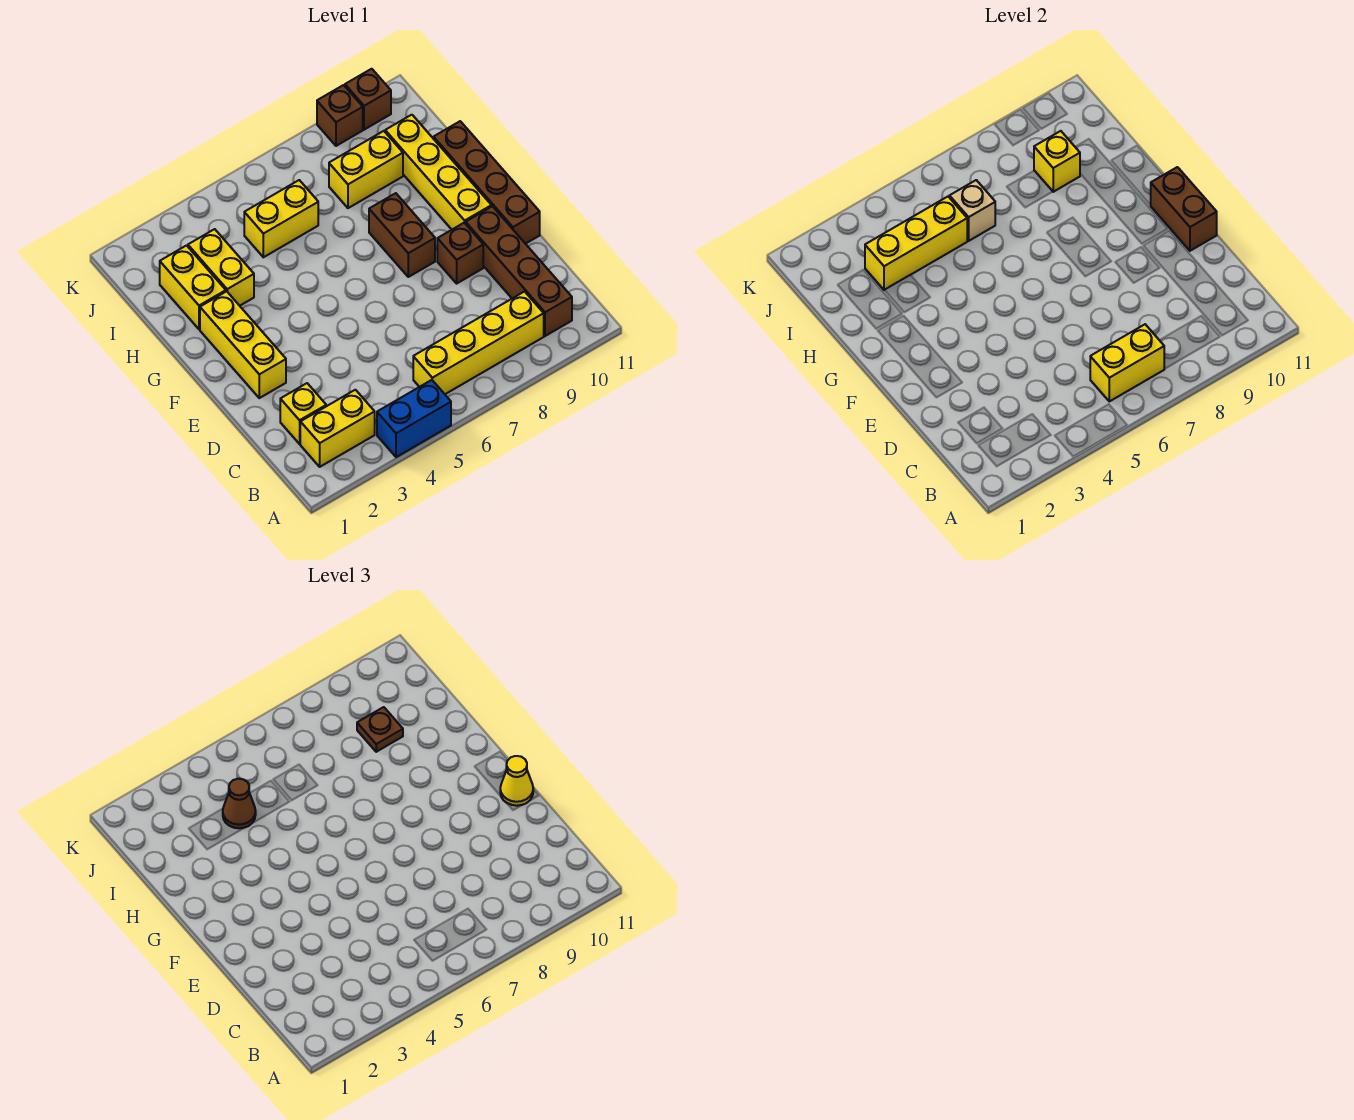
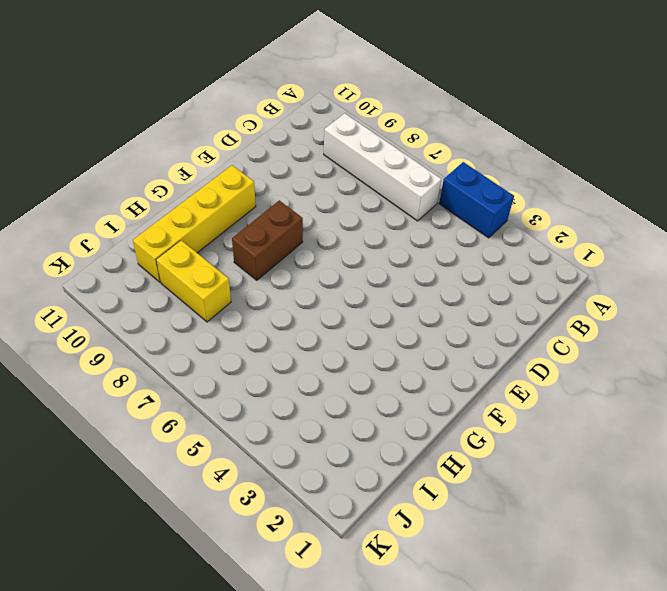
white brick B6:B9 level 1 -> yellow brick B6:B9 level 1
none -> yellow brick B2:B3 level 1
none -> brown brick B10:E10 level 1
none -> yellow brick C2 level 1

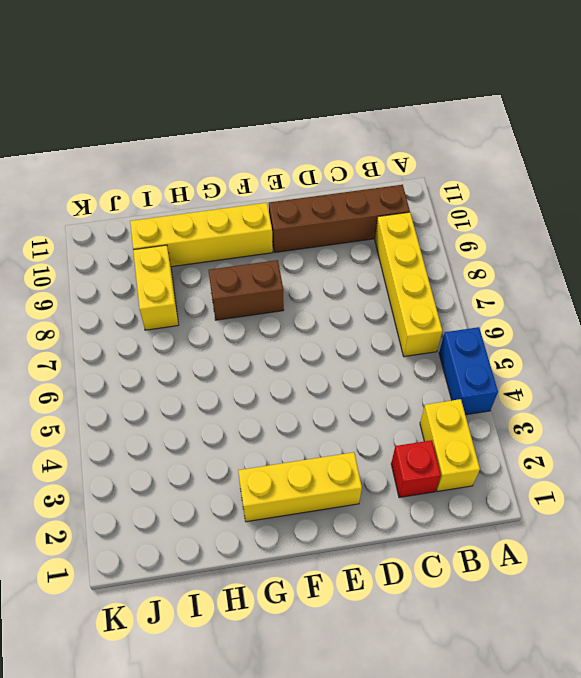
red brick C2 level 1 -> yellow brick C2 level 1
none -> brown brick E9 level 1
none -> brown brick E11:H11 level 1
none -> yellow brick H2:I2 level 1

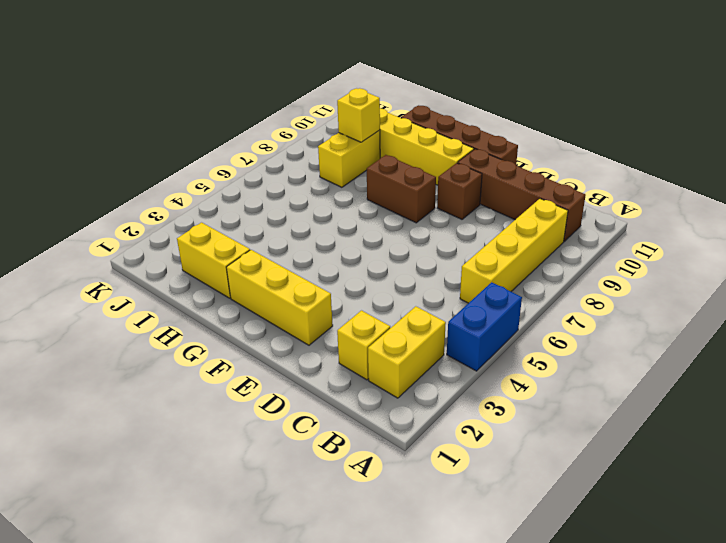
none -> yellow brick H3:I3 level 1
none -> yellow brick I5:I6 level 1
none -> brown brick K9 level 1

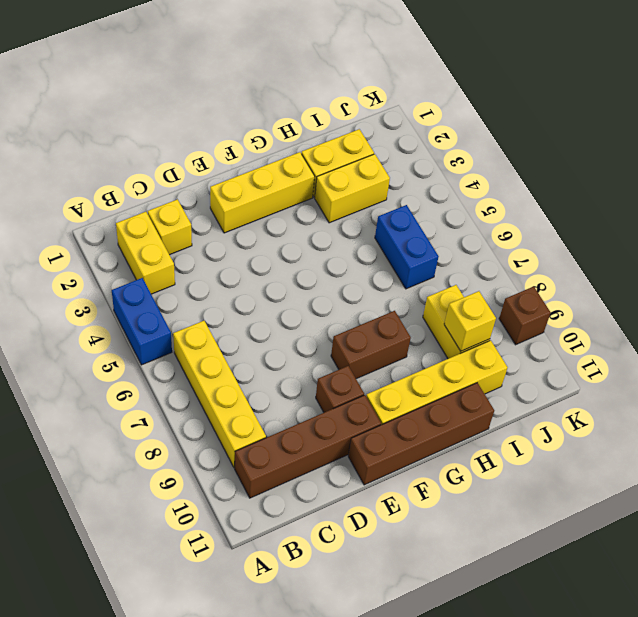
blue brick I5:I6 level 1 -> yellow brick I5:I6 level 1
none -> brown brick K10 level 1
none -> yellow brick B6:B7 level 2
none -> brown brick E11:F11 level 2

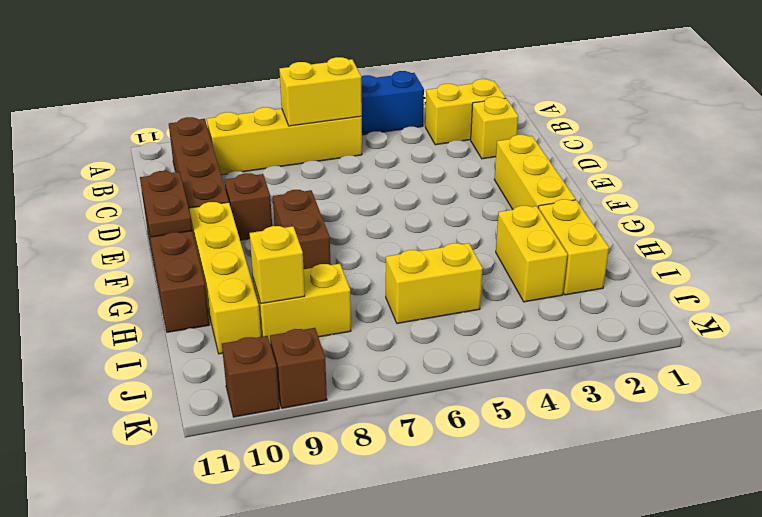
brown plate E11:F11 level 2 -> brown brick E11:F11 level 2
none -> yellow brick I3:I5 level 2
none -> tan brick I6 level 2
none -> yellow cone E11 level 3

